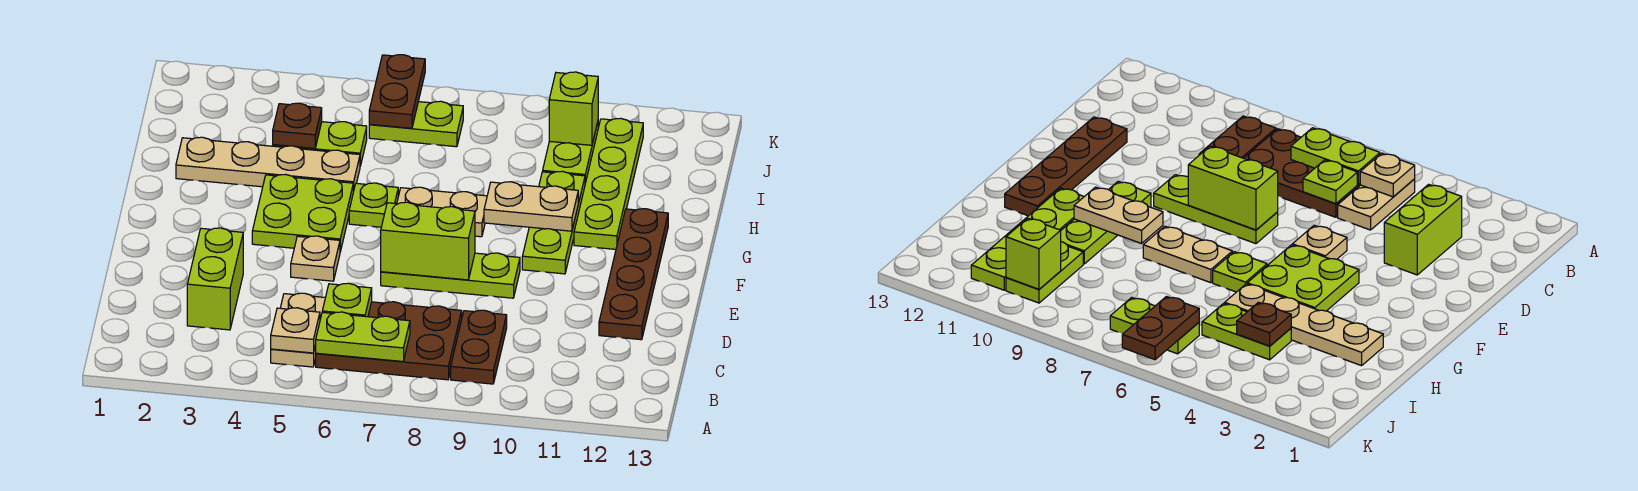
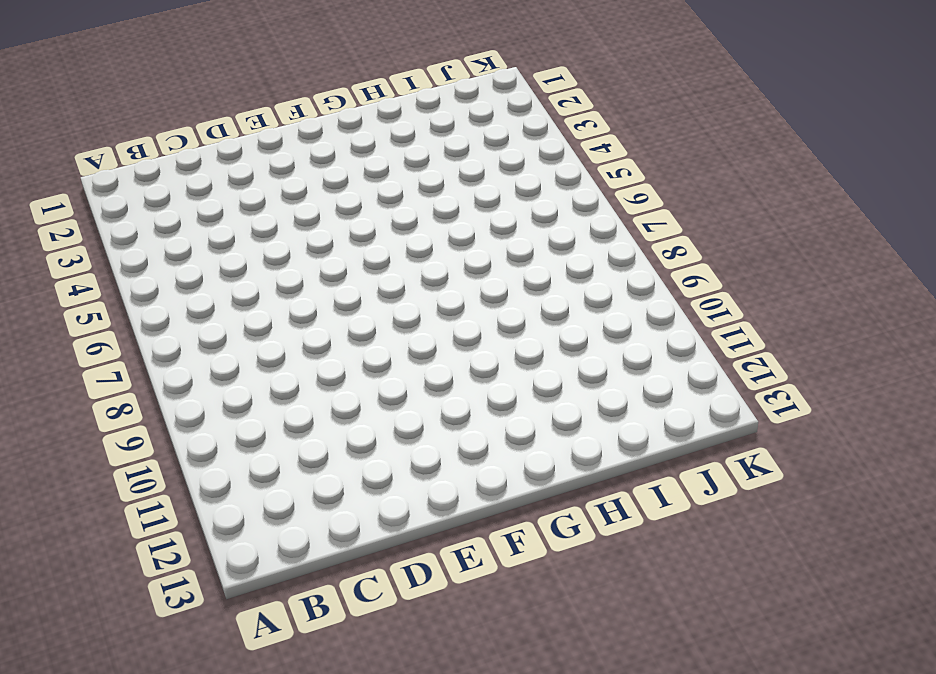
none -> tan plate B5:C5 level 1
none -> brown plate B6:C8 level 1
none -> brown plate B9:C9 level 1

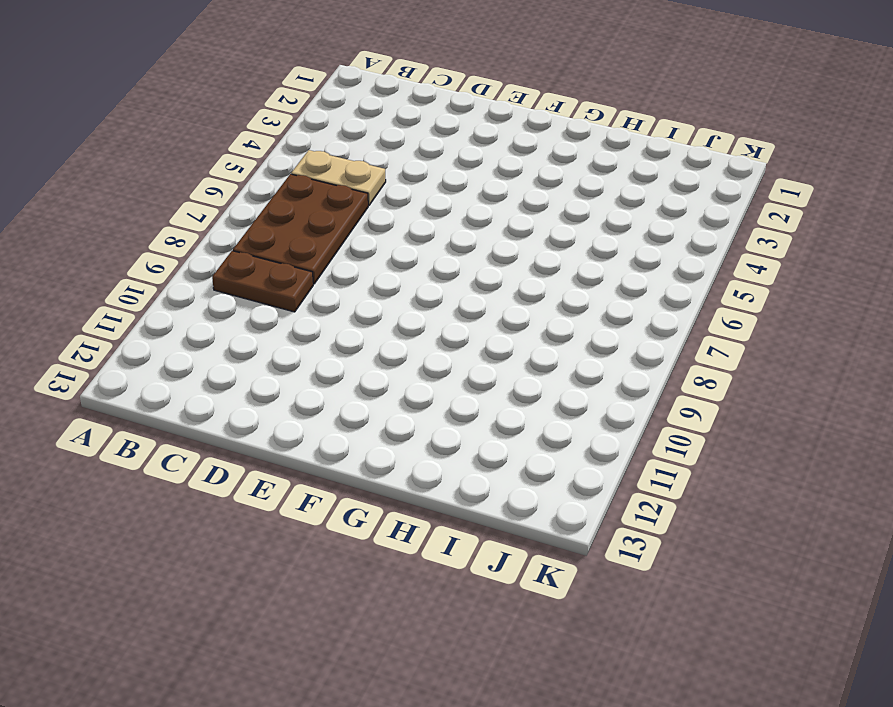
none -> lime brick C3:D3 level 1
none -> brown plate D12:G12 level 1
none -> tan plate E5 level 1

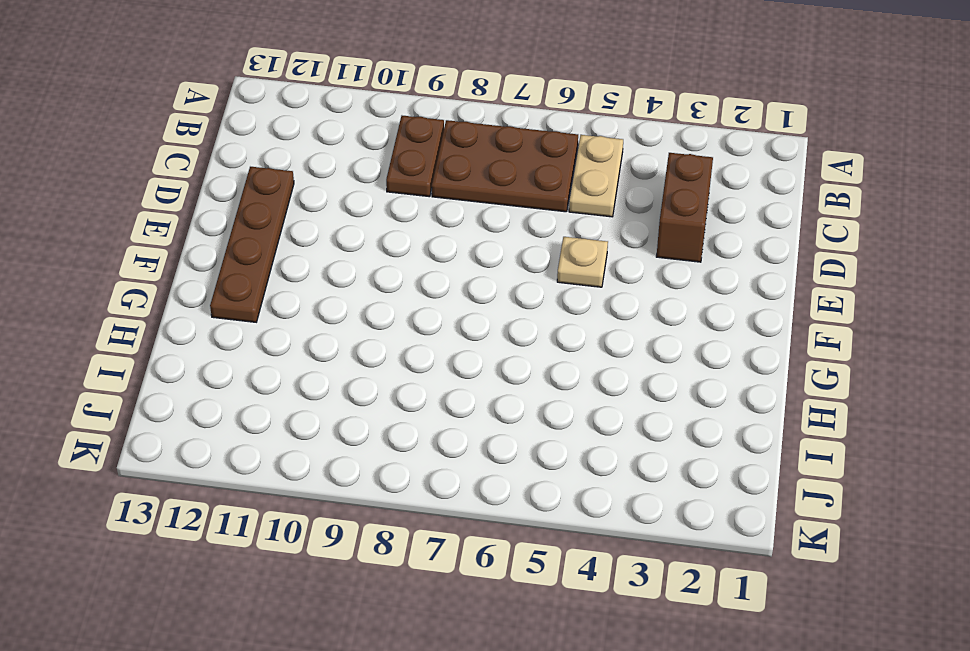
brown brick C3:D3 level 1 -> lime brick C3:D3 level 1
none -> lime plate E7:E9 level 1
none -> lime plate F4:G5 level 1
none -> lime plate F10:H10 level 1

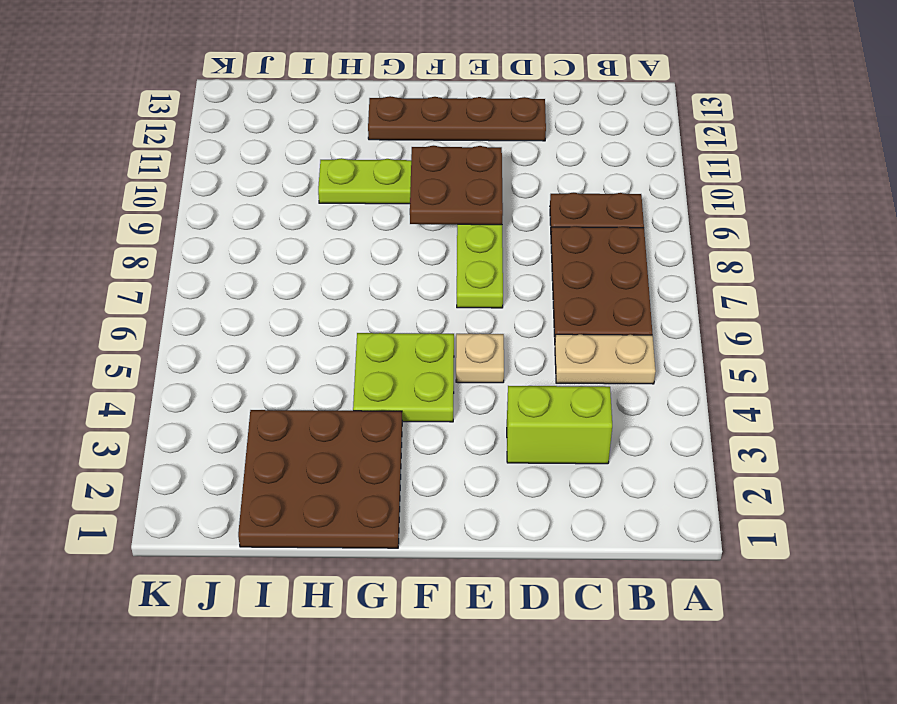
brown plate E9:F10 level 2 -> none
brown plate G1:I3 level 1 -> tan plate H2:H5 level 1
none -> lime plate G6 level 1
none -> tan plate G7:G8 level 1
none -> lime plate G11:J11 level 1

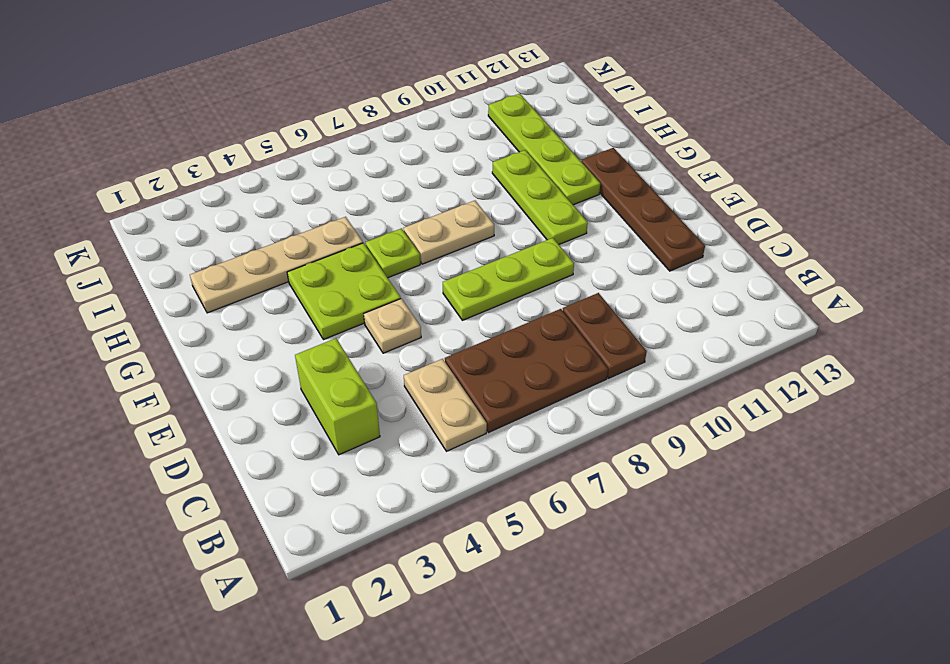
none -> lime plate I4:I5 level 1
none -> lime plate I10:J10 level 1
none -> lime plate J6:J7 level 1

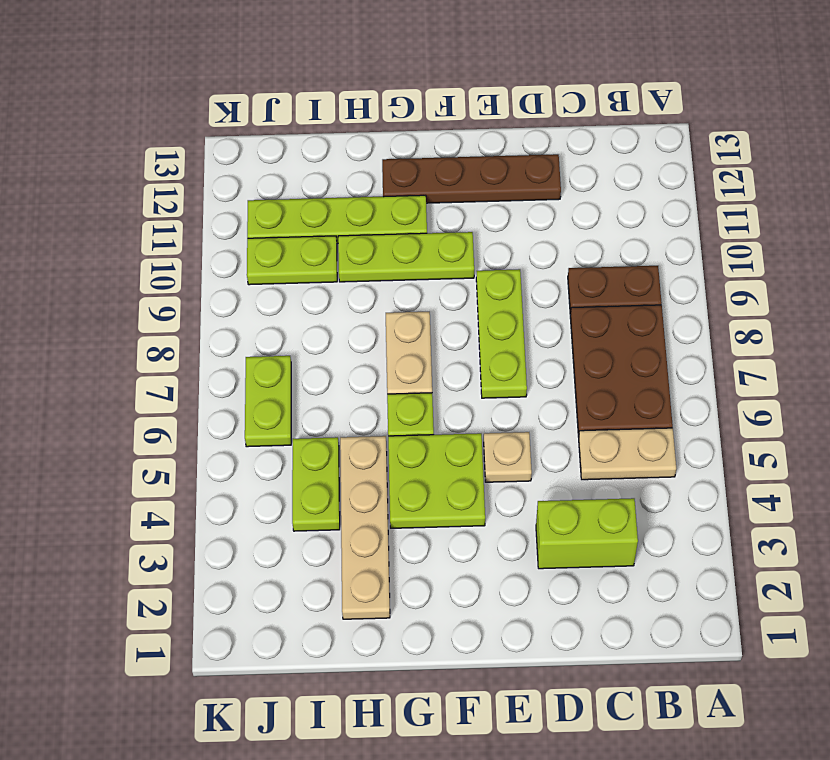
none -> tan plate B5 level 2
none -> lime plate B6:B7 level 2
none -> lime plate C6 level 2

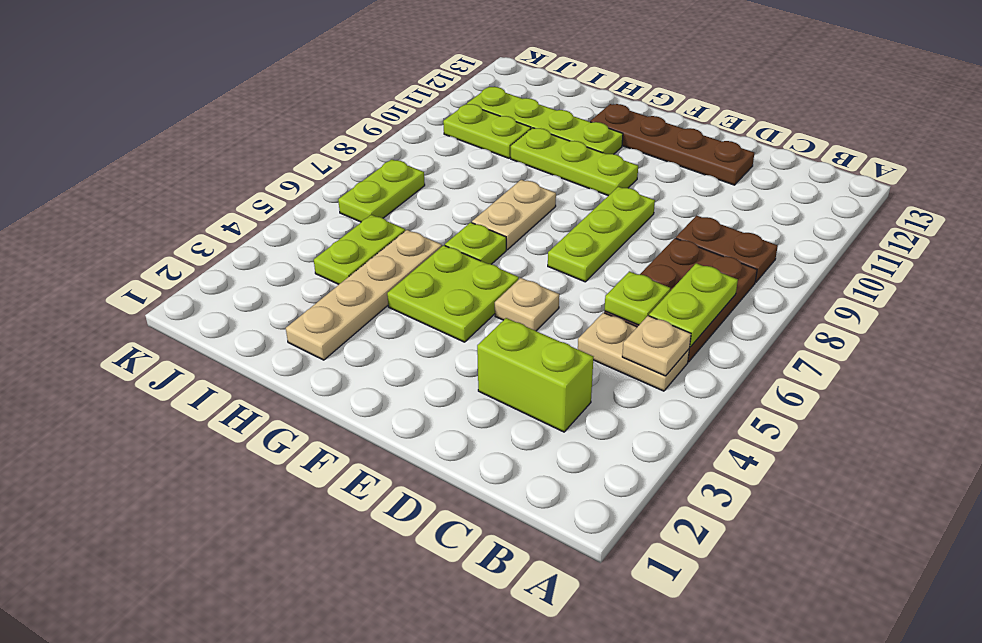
none -> lime brick E7:E8 level 2
none -> tan plate G9:G10 level 2
none -> brown plate I4 level 2

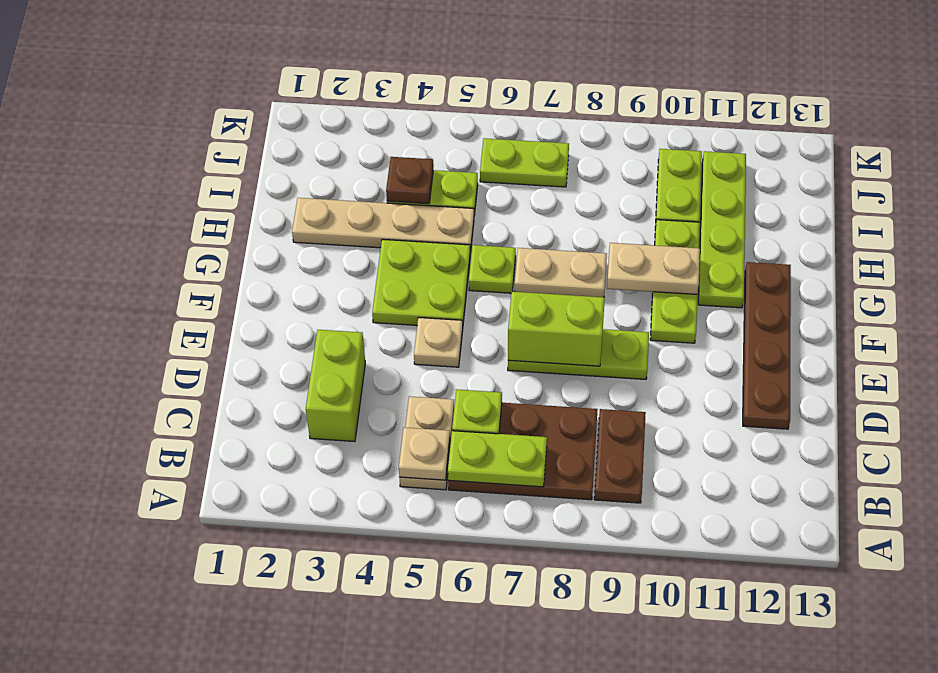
none -> brown plate J6:K6 level 2
none -> lime brick J10 level 2

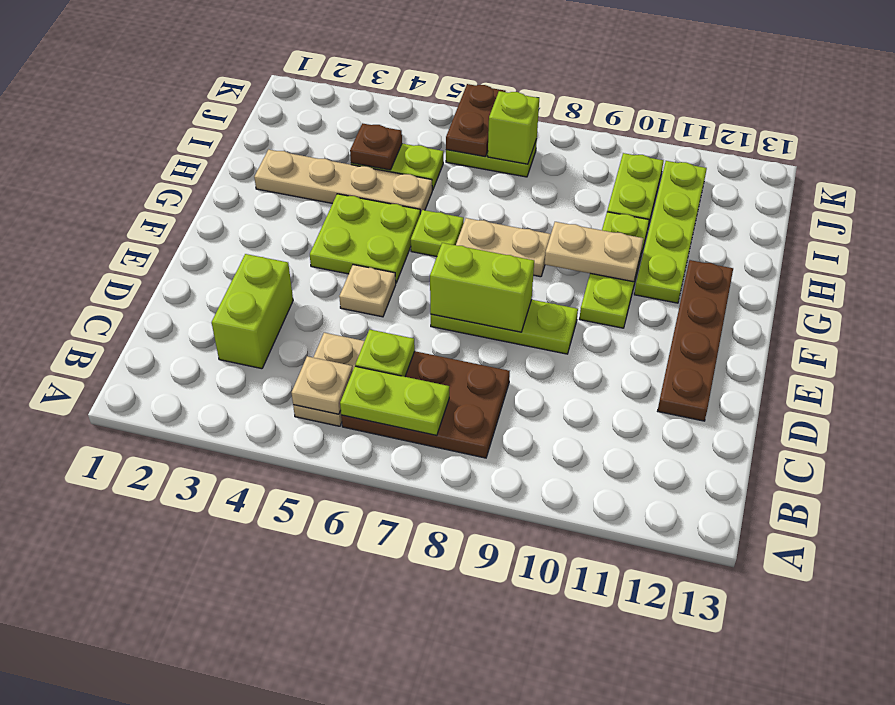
lime brick J7 level 2 -> lime brick J10 level 2
none -> brown plate B9:C9 level 1

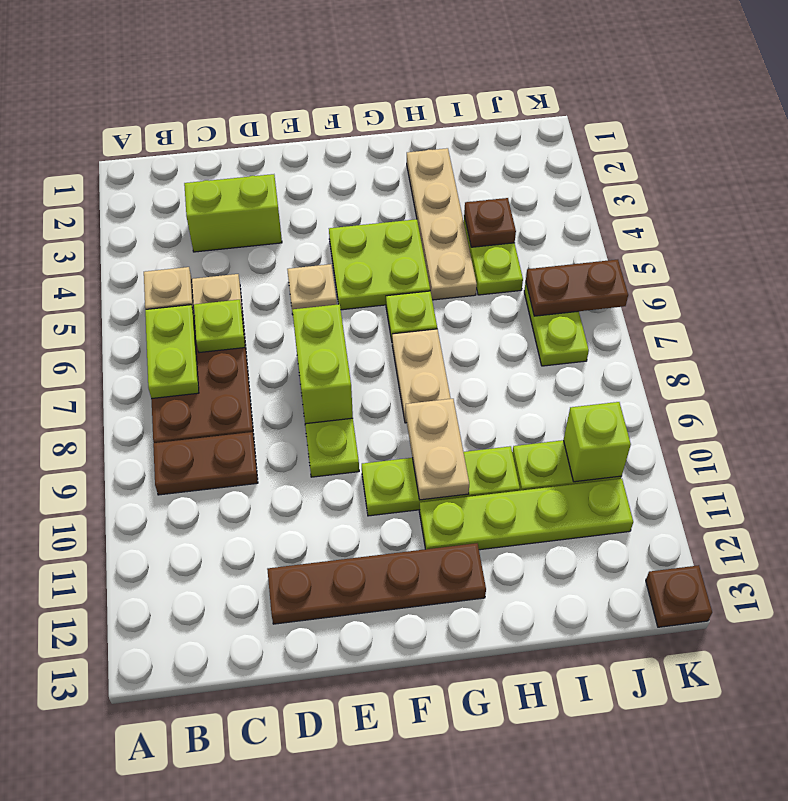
brown plate K13 level 1 -> none

